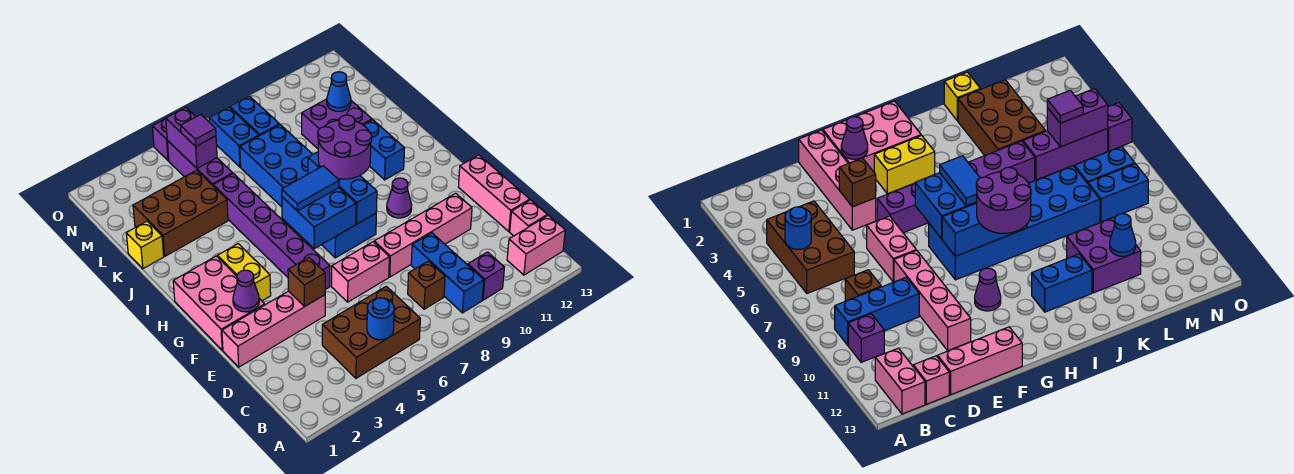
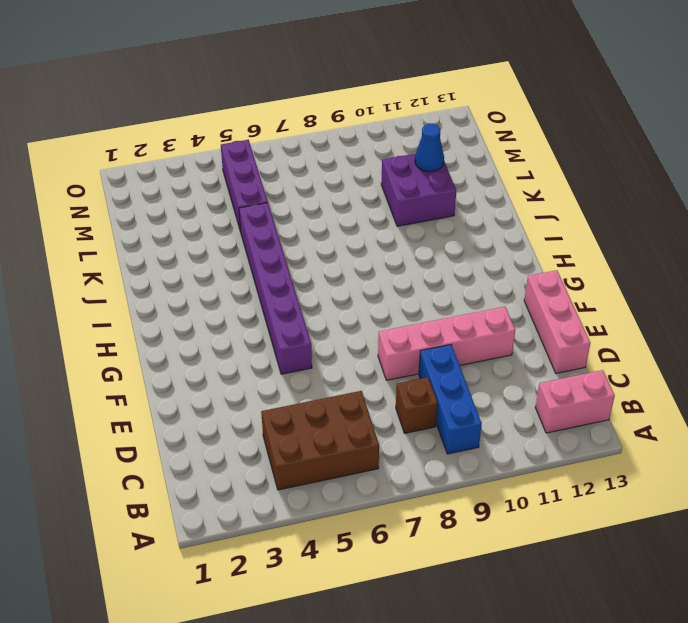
none -> purple brick B10 level 1
none -> pink brick C13 level 1
none -> pink brick E1:E4 level 1
none -> pink brick E6:E7 level 1

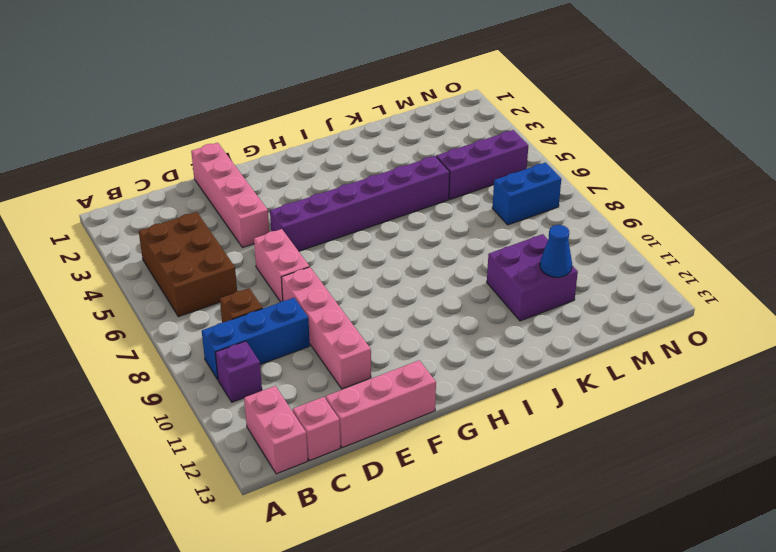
none -> pink brick F1:H2 level 1
none -> yellow brick G3:H3 level 1
none -> blue brick G7:L8 level 1
none -> purple cone G10 level 1

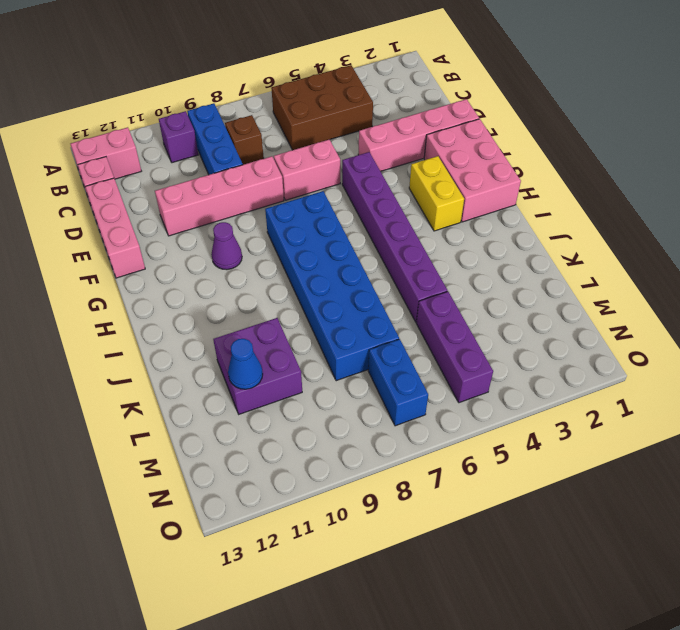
none -> blue brick I11:J11 level 1
none -> yellow brick K1 level 1
none -> brown brick K2:L4 level 1
none -> blue brick M8:N8 level 1

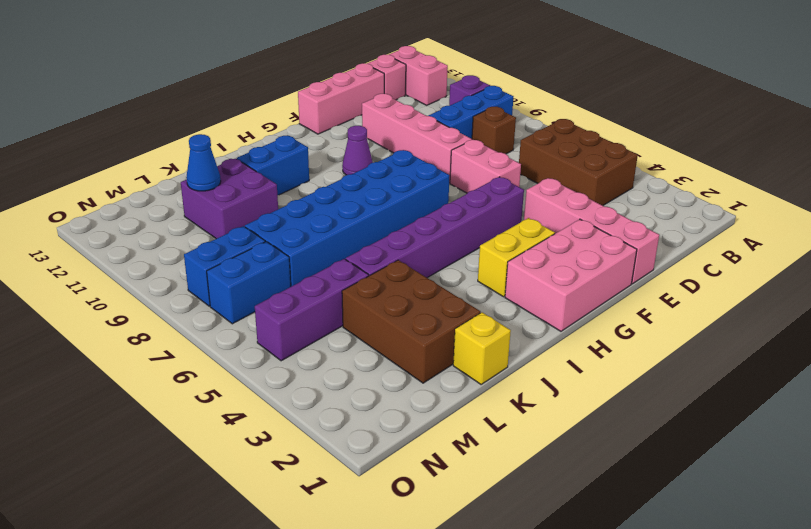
none -> purple brick O5 level 1
none -> blue round brick B5 level 2
none -> brown brick E4 level 2
none -> purple cone F2 level 2

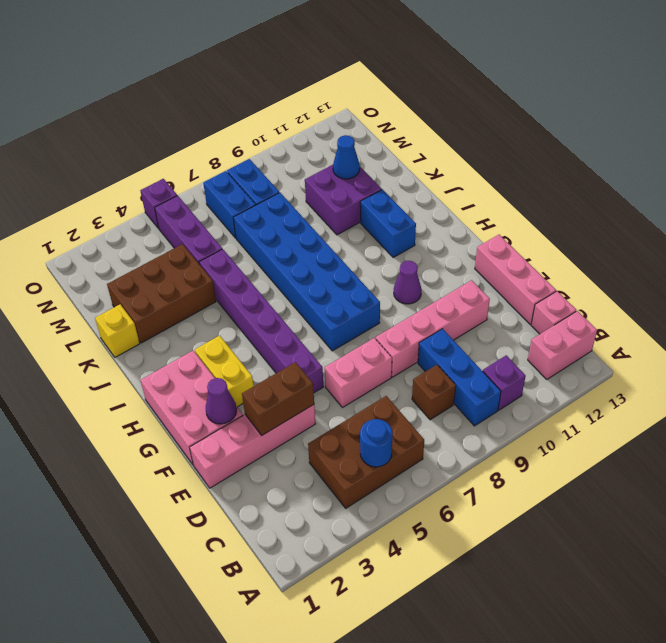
brown brick E3:E4 level 2 -> brown brick E4 level 2
none -> blue brick G6:H7 level 2
none -> blue brick G8:I8 level 2
none -> purple brick M5:N5 level 2
none -> blue tile H6:H7 level 3

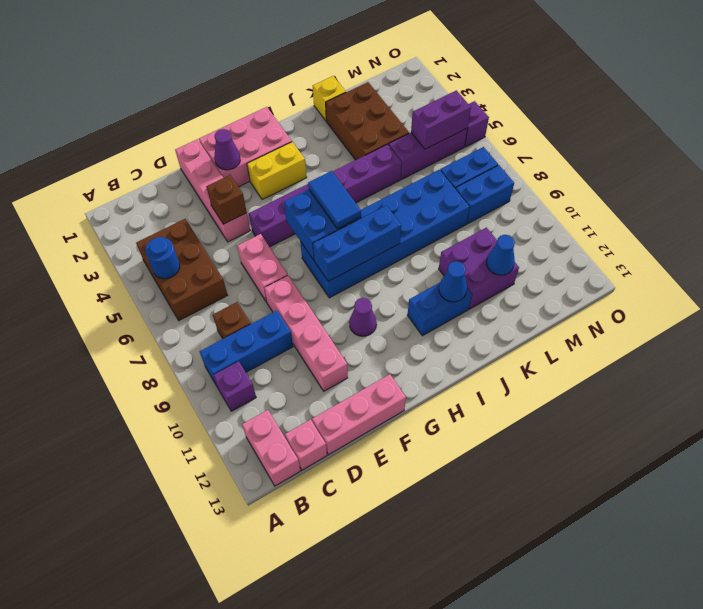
blue cone J11 level 2 -> none
none -> purple round brick H8:I9 level 3
none -> purple tile M5 level 3

